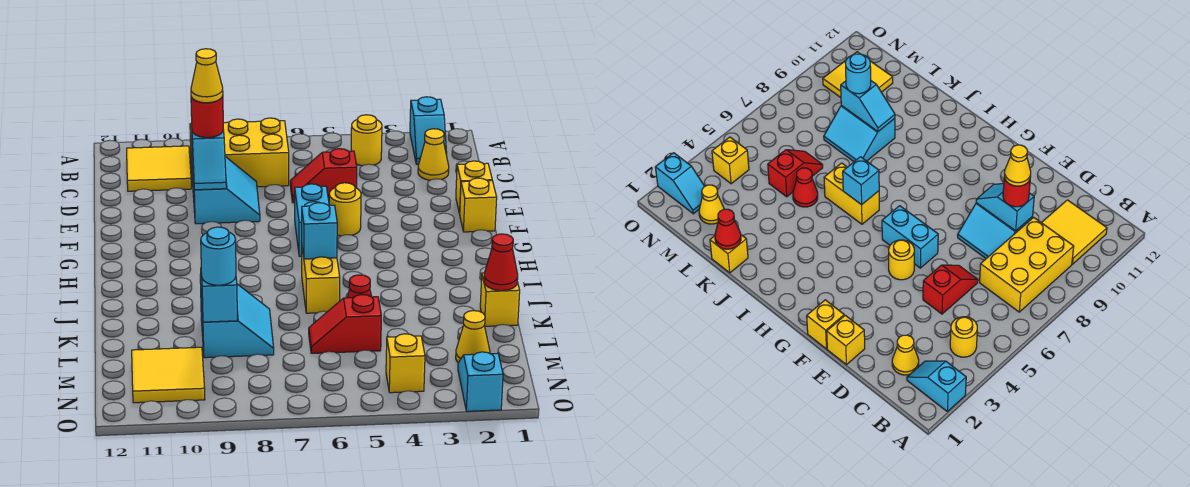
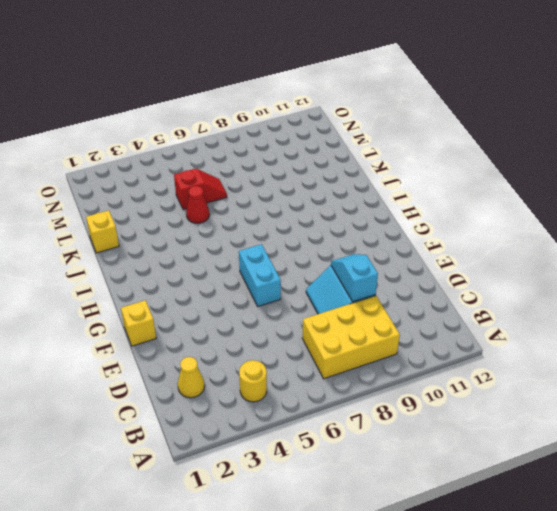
none -> cyan slope A2:B2 level 1 top A
none -> yellow tile B10:C11 level 1
none -> red slope D5:D6 level 1 top 5

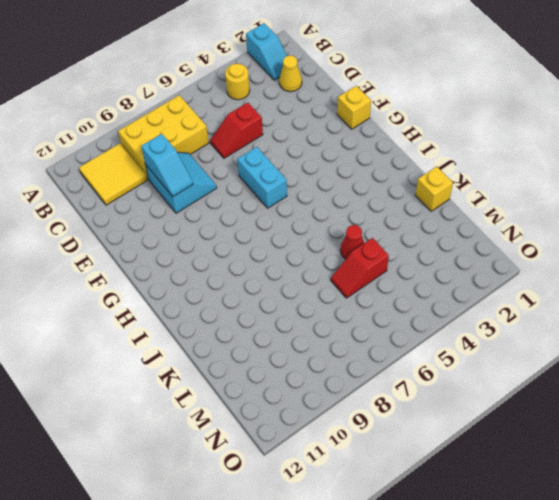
none -> yellow brick E1 level 1
none -> yellow round brick F5 level 1
none -> yellow brick I6:J6 level 1

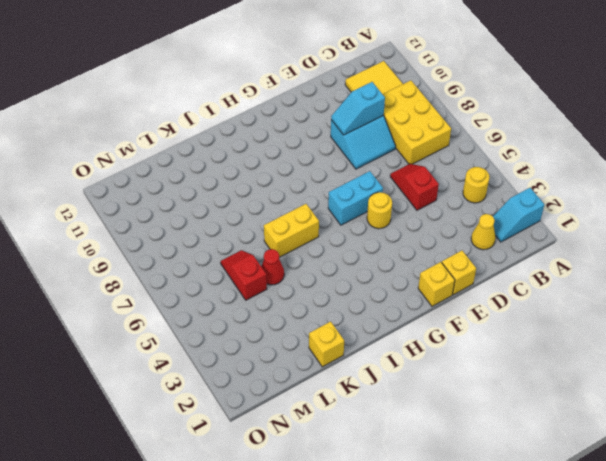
none -> cyan slope K8:L9 level 1 top 9
none -> yellow cone M2 level 1
none -> yellow tile M10:N11 level 1

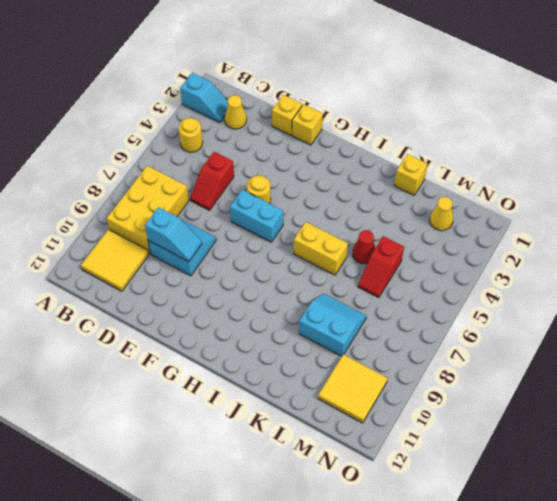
none -> cyan slope N2:O2 level 1 top O
none -> yellow brick N4 level 1
none -> cyan brick I6 level 2

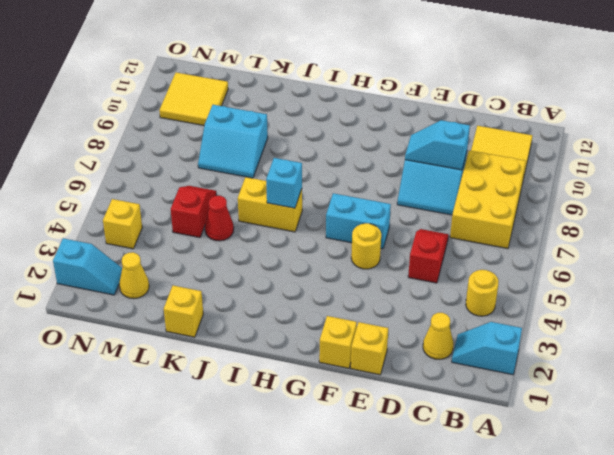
none -> red cone K1 level 2
none -> cyan slope K9:L9 level 2 top L
none -> red round brick D9 level 3

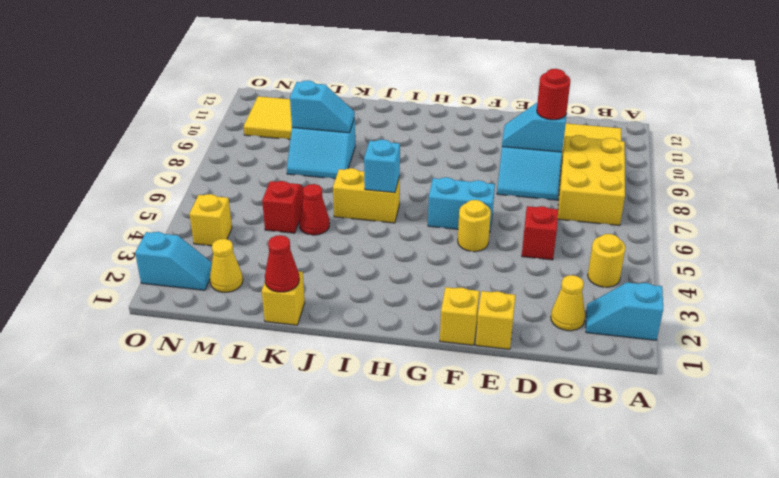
none -> cyan round brick L9 level 3
none -> yellow cone D9 level 4

